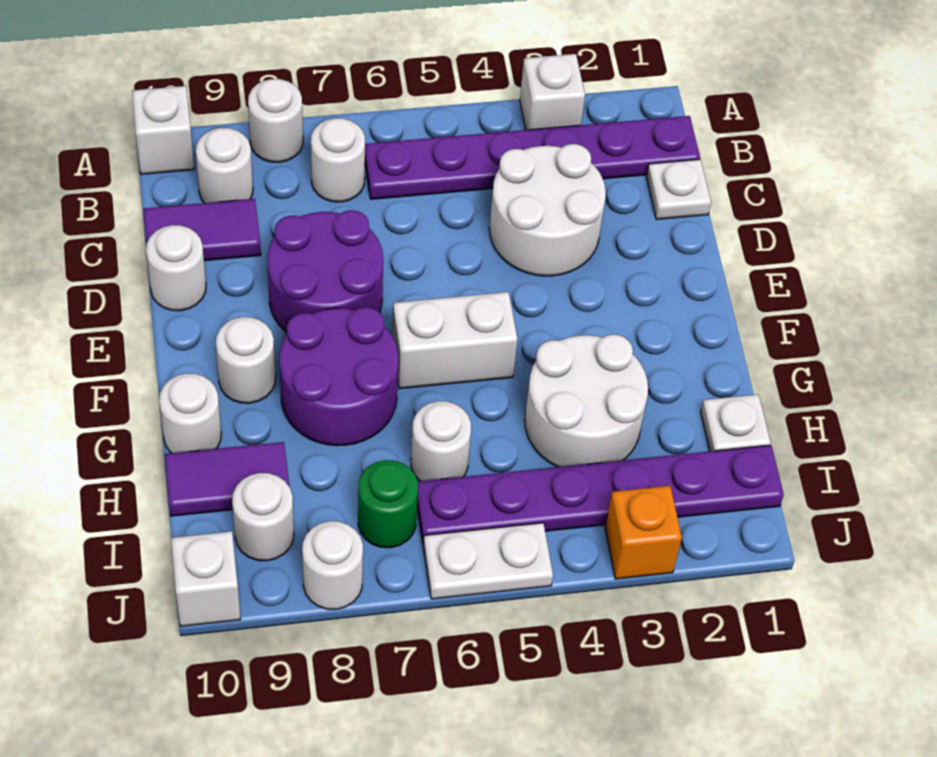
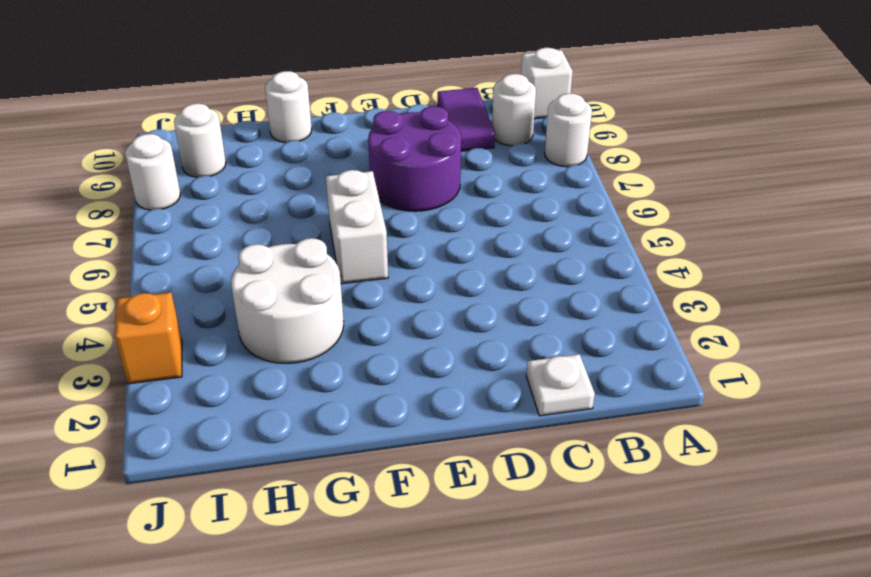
none -> white brick A3 level 1
none -> purple plate B1:B6 level 1
none -> white round brick B7 level 1

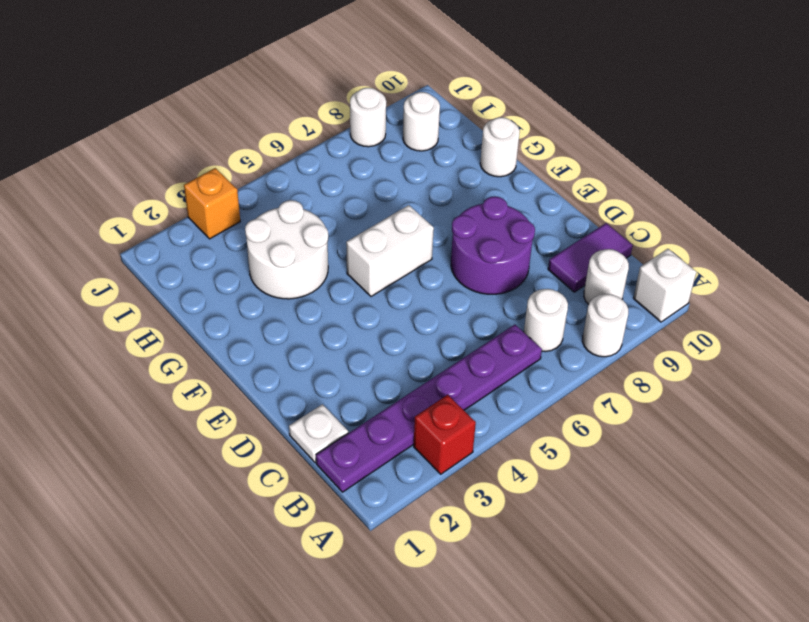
red brick A3 level 1 -> white brick A3 level 1
none -> white round brick C3:D4 level 1
none -> white round brick D10 level 1
none -> purple round brick F7:G8 level 1

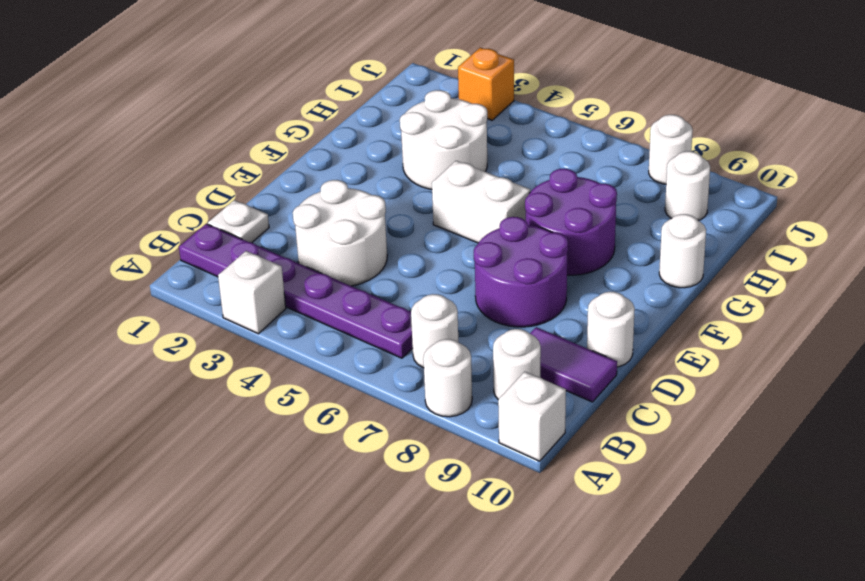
none -> white round brick F9 level 1
none -> white plate H1 level 1
none -> white round brick H6 level 1

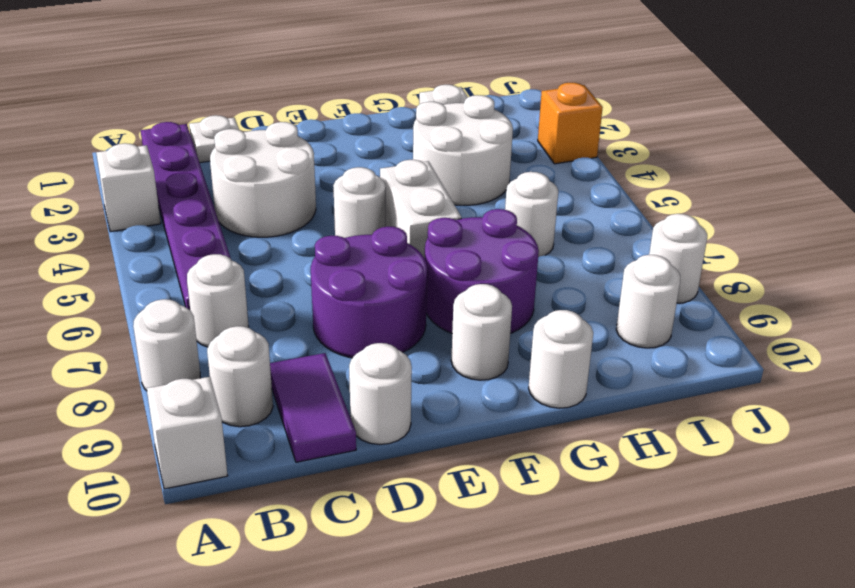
white round brick E5 level 1 -> none
none -> purple tile H9:H10 level 1
none -> purple plate I1:I6 level 1
none -> green round brick I7 level 1

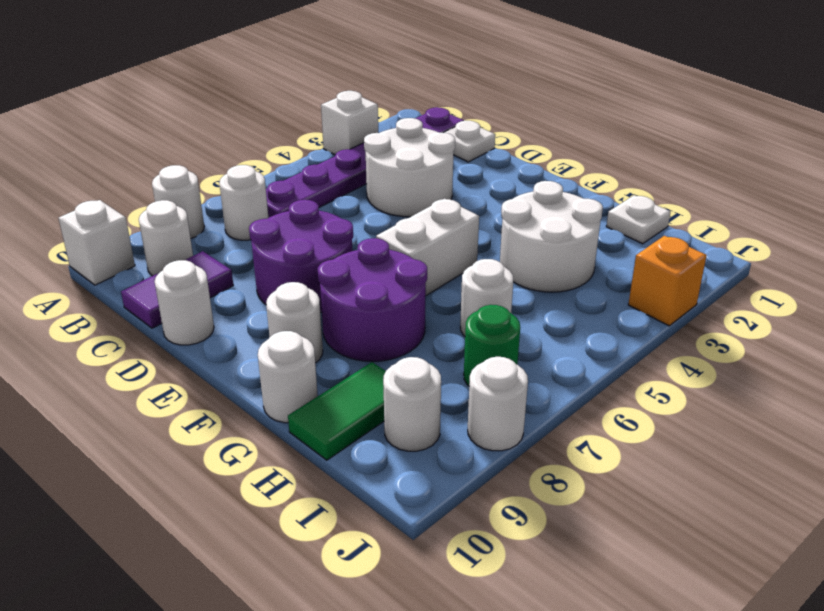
green tile H9:H10 level 1 -> purple tile H9:H10 level 1
none -> purple plate I1:I6 level 1
none -> white plate J5:J6 level 1
none -> white brick J10 level 1

